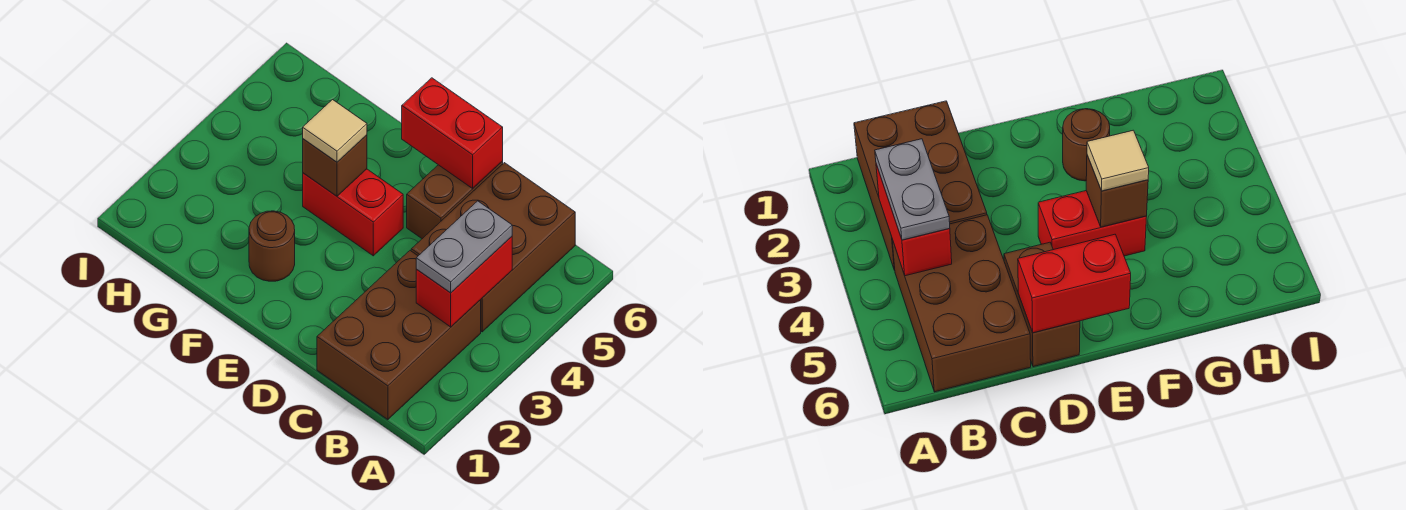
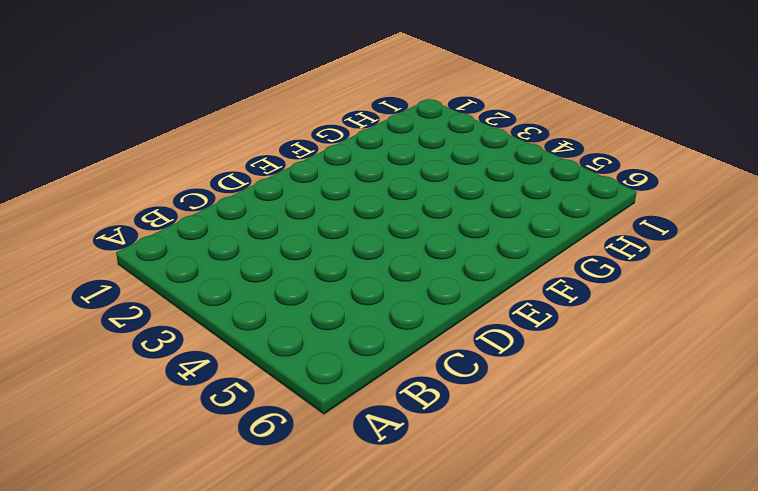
none -> brown brick B1:C3 level 1
none -> brown brick B4:C6 level 1

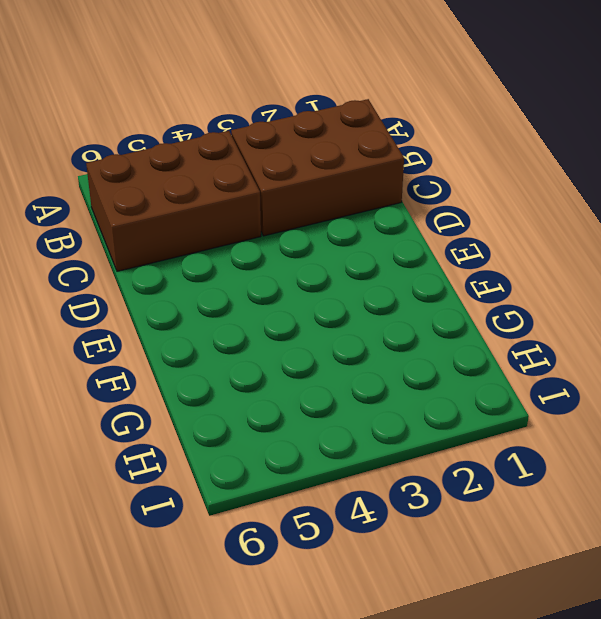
none -> brown brick D5:D6 level 1
none -> red brick E4:F4 level 1

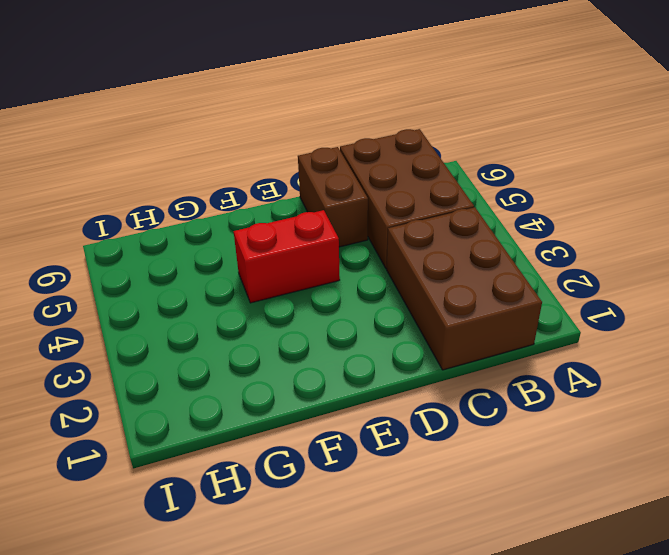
none -> brown round brick F2 level 1
none -> red brick B3:B4 level 2

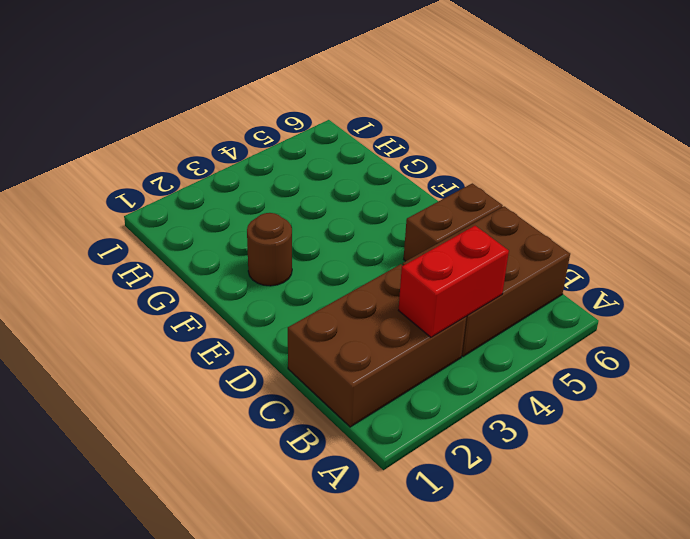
none -> red brick E4:F4 level 1
none -> red brick D6:E6 level 2

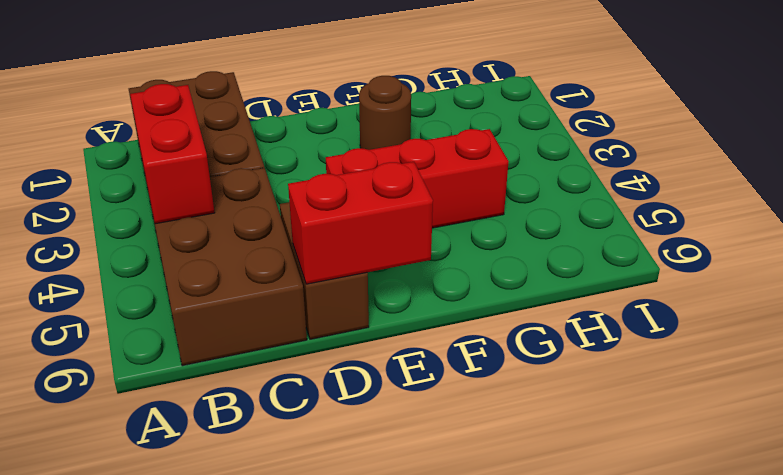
red brick E4:G4 level 1 -> red brick E4:F4 level 1
none -> brown brick F4 level 2
none -> grey plate B3:B4 level 3

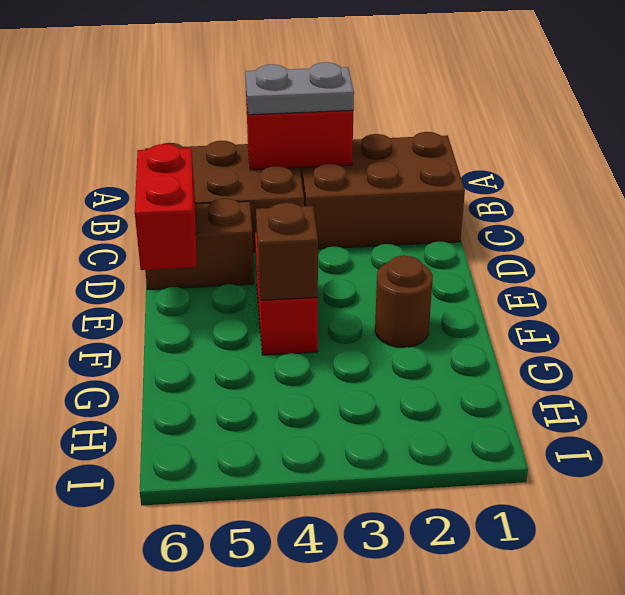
none -> tan tile F4 level 3

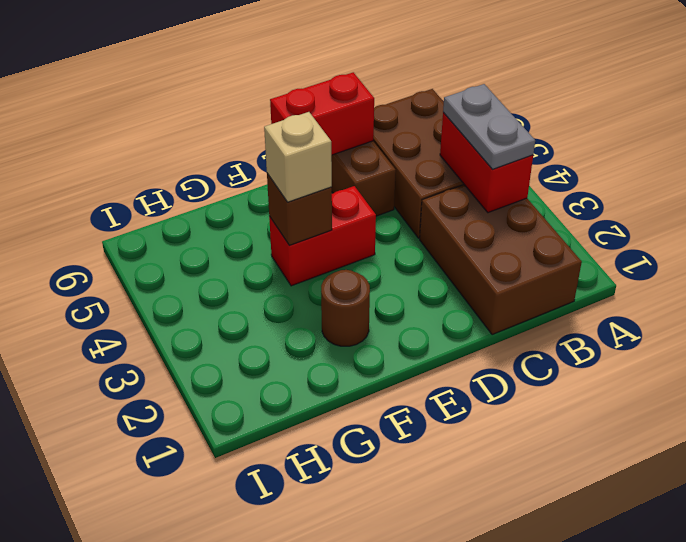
tan brick F4 level 3 -> tan tile F4 level 3

